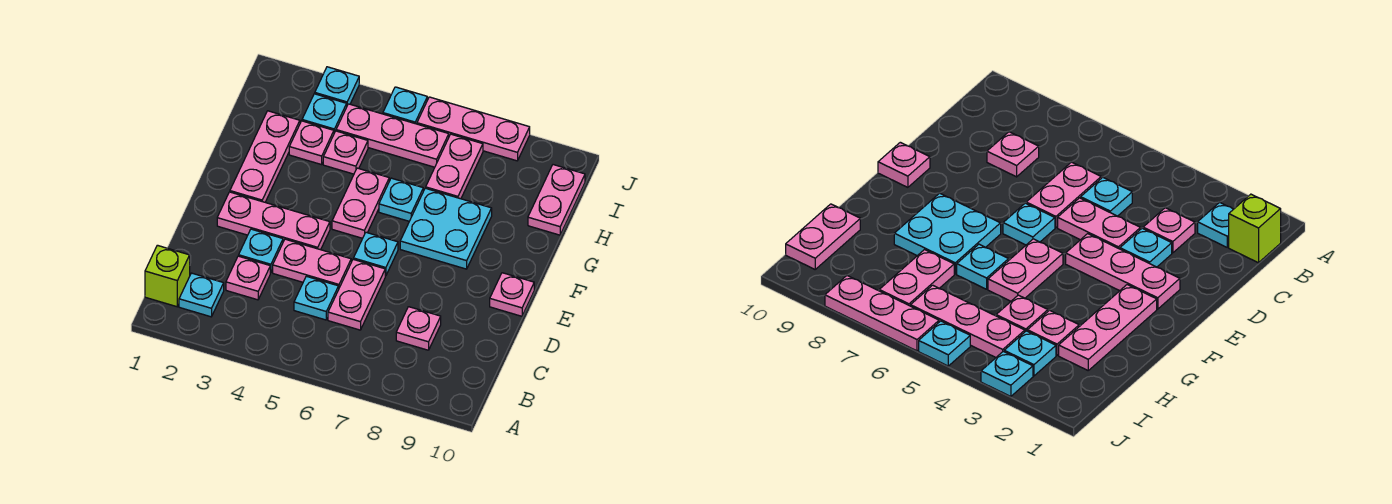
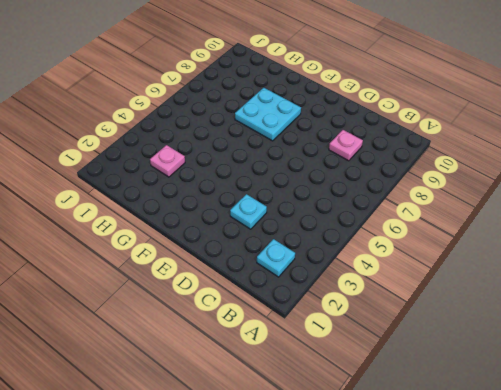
none -> lime brick B1 level 1
none -> pink plate C3 level 1
none -> cyan plate C5 level 1

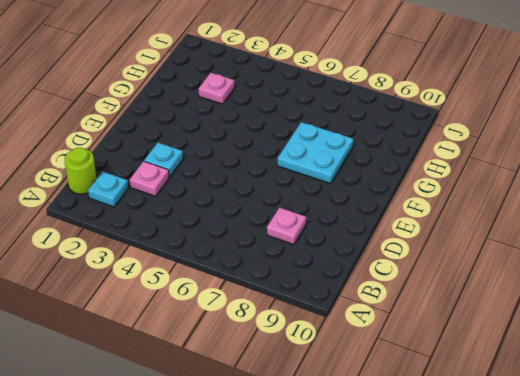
lime round brick B1 level 1 -> lime brick B1 level 1
none -> cyan plate C5 level 1
none -> pink plate C6:D6 level 1
none -> pink plate D4:D5 level 1

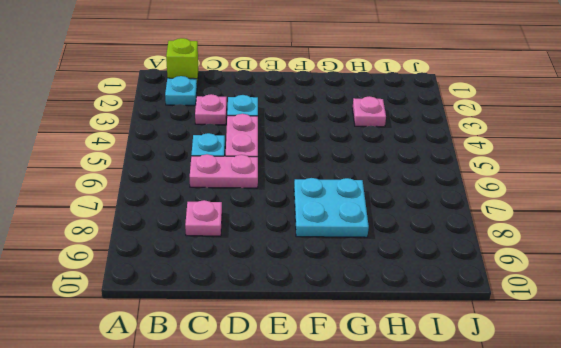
none -> pink plate E2:E4 level 1
none -> cyan plate E6 level 1
none -> pink plate E10 level 1

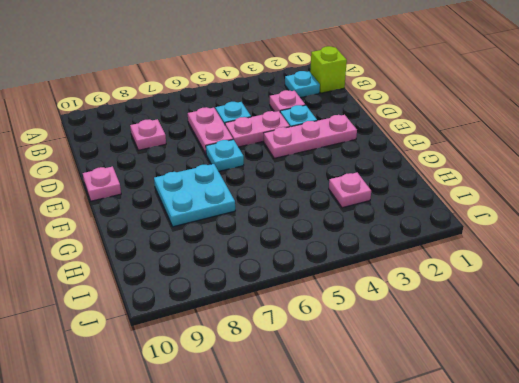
none -> pink plate F2:H2 level 1
none -> pink plate F5:G5 level 1
none -> cyan plate G6 level 1

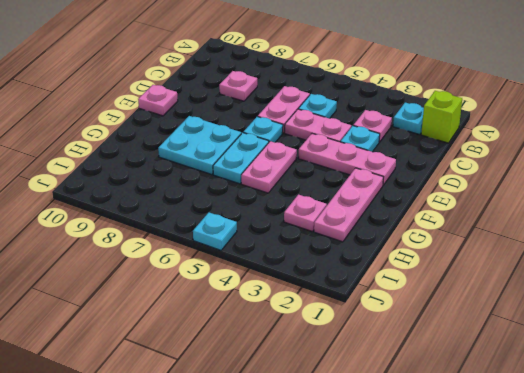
cyan plate F6:G6 level 1 -> cyan plate G6 level 1
none -> pink plate H4 level 1
none -> pink plate H7:I7 level 1
none -> pink plate H10:I10 level 1

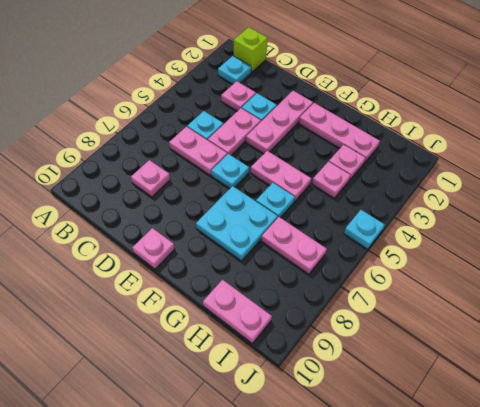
none -> cyan plate I3 level 1
none -> pink plate I4:I6 level 1
none -> cyan plate J3 level 1

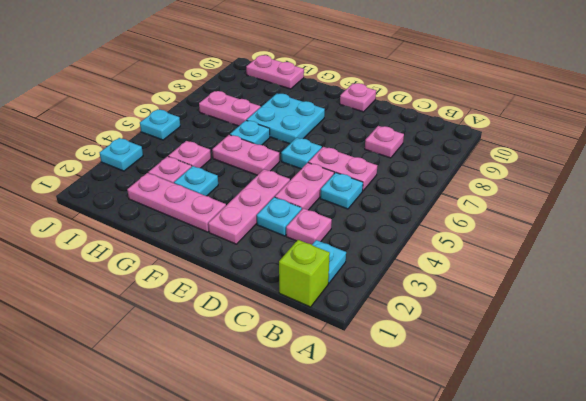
cyan plate G3 level 1 -> cyan plate I3 level 1
none -> pink plate I4:I6 level 1
none -> pink plate J6:J8 level 1

